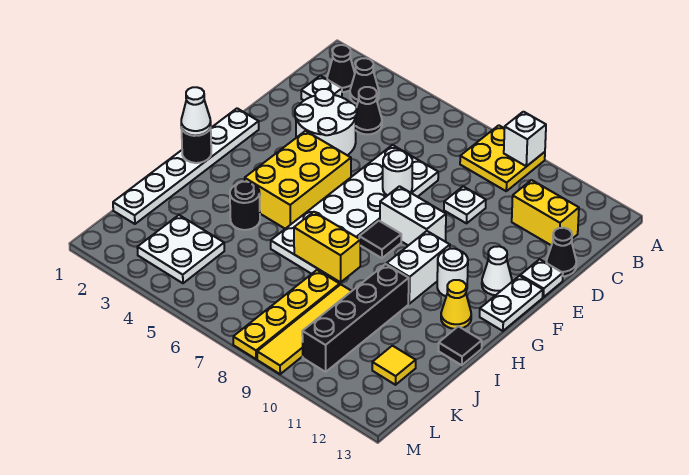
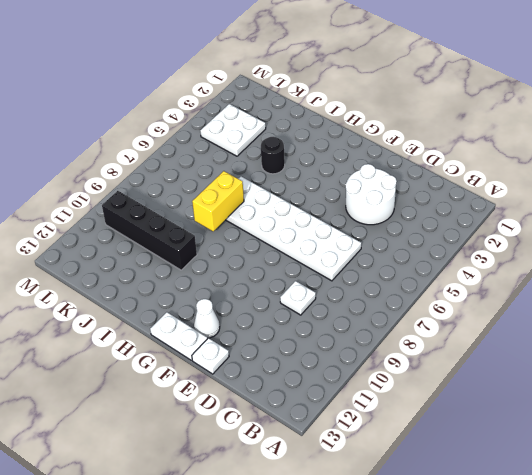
none -> yellow plate A8:B9 level 1
none -> black cone B2 level 1
none -> black cone B3 level 1
none -> white plate C2 level 1

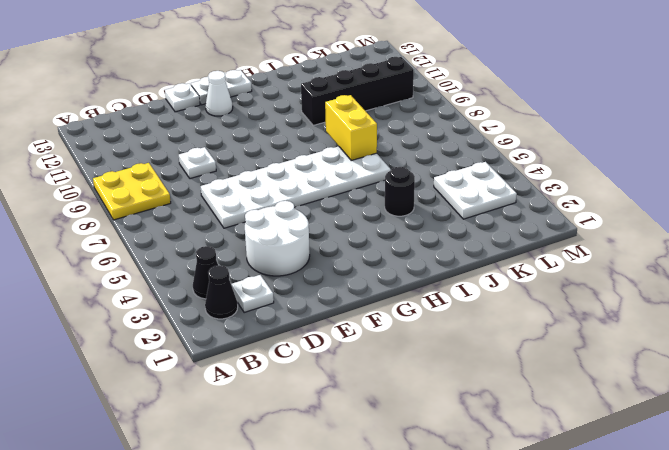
none -> black cone C4 level 1
none -> yellow brick C11:C12 level 1
none -> black cone D13 level 1
none -> white plate F1:K1 level 1

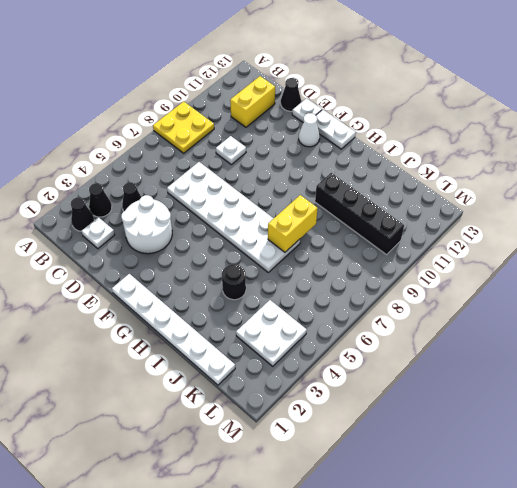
none -> yellow brick F4:H5 level 1
none -> white brick F8:F9 level 1
none -> black tile G8 level 1
none -> white brick G10:H10 level 1

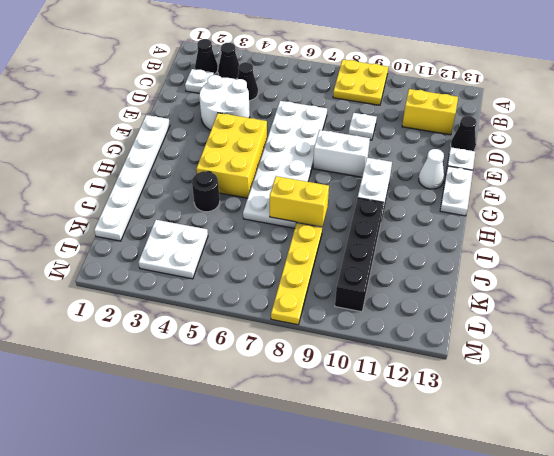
none -> black tile G8 level 1
none -> white round brick G11 level 1
none -> yellow cone H12 level 1
none -> black tile I13 level 1

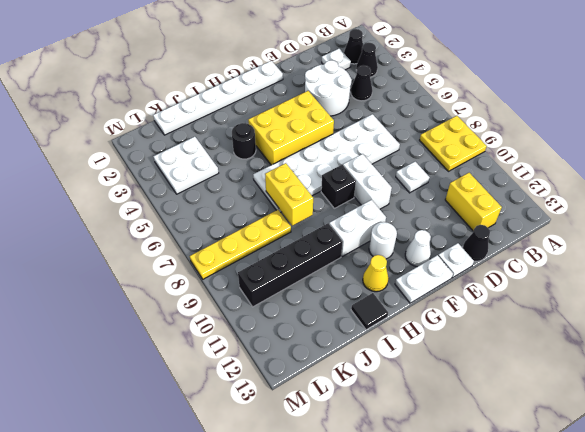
black brick G8 level 1 -> black tile G8 level 1
none -> yellow tile J9:M9 level 1
none -> yellow tile K12 level 1
none -> white brick A9 level 2
none -> white round brick E7 level 2

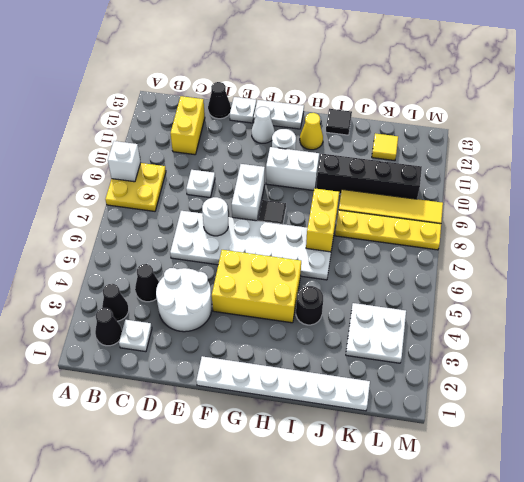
none -> black round brick H1 level 2
none -> white cone H1 level 3

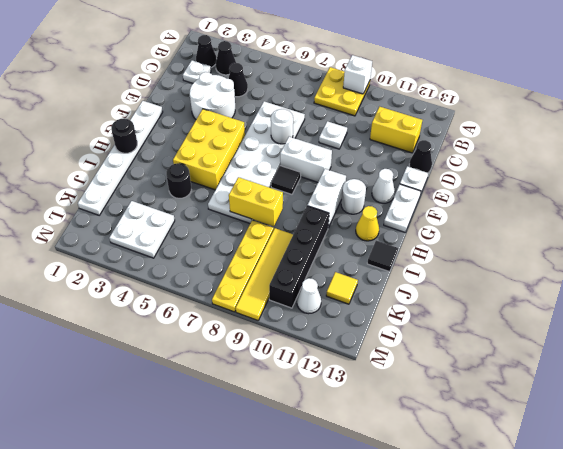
white cone L11 level 1 -> white cone H1 level 3

